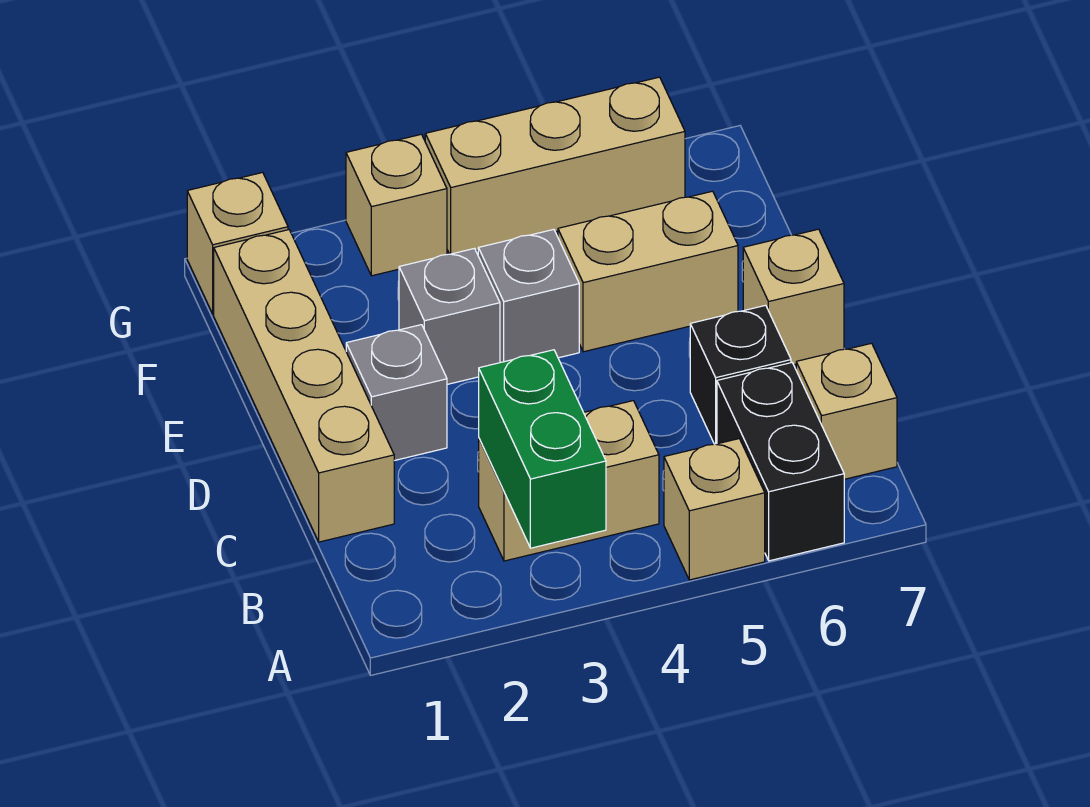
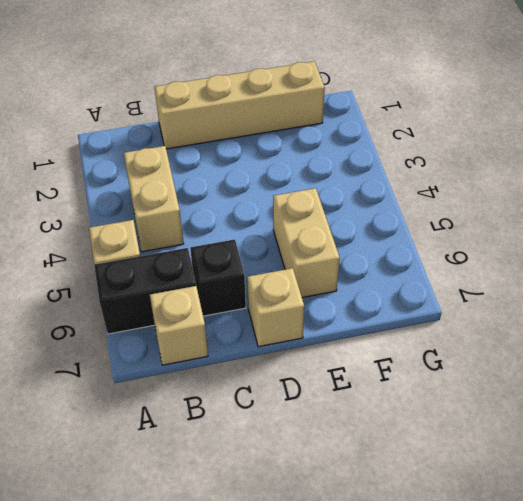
none -> grey brick D2 level 1
none -> grey brick E3 level 1
none -> grey brick E4 level 1

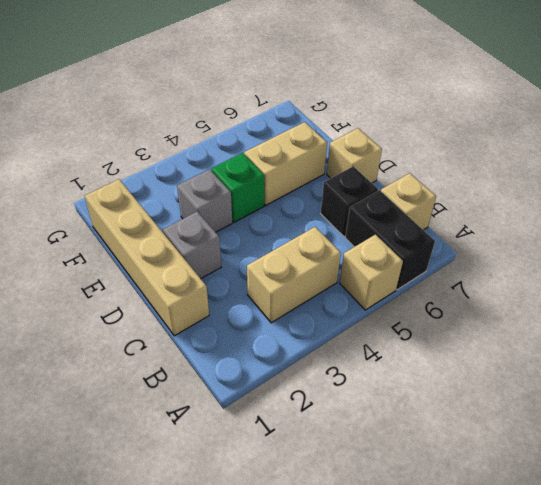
green brick E4 level 1 -> grey brick E4 level 1
none -> tan brick G1 level 1
none -> tan brick G3 level 1
none -> tan brick G4:G6 level 1

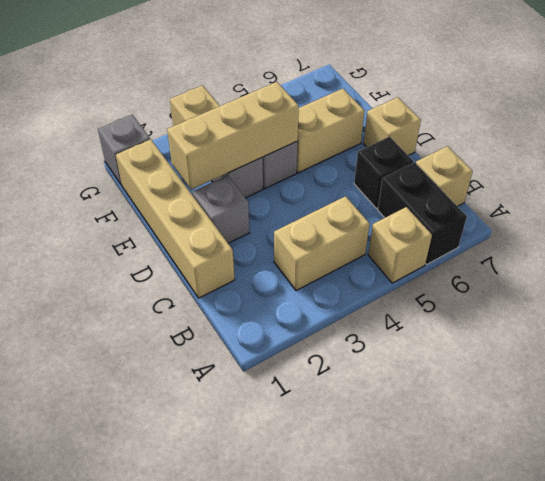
tan brick E2:E4 level 2 -> tan brick G4:G6 level 1
grey brick G1 level 1 -> tan brick G1 level 1
none -> green brick A3:B3 level 2

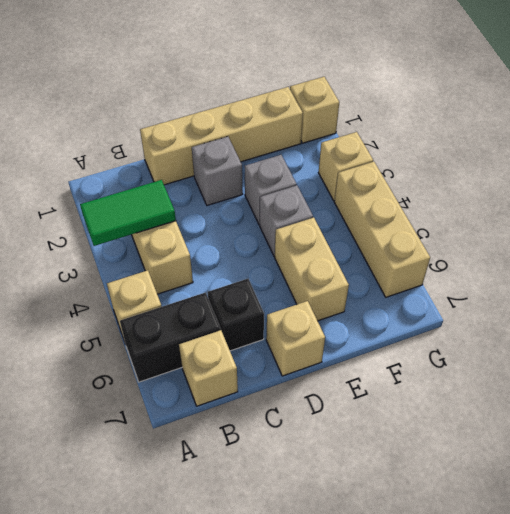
green tile A3:B3 level 2 -> green brick A3:B3 level 2

